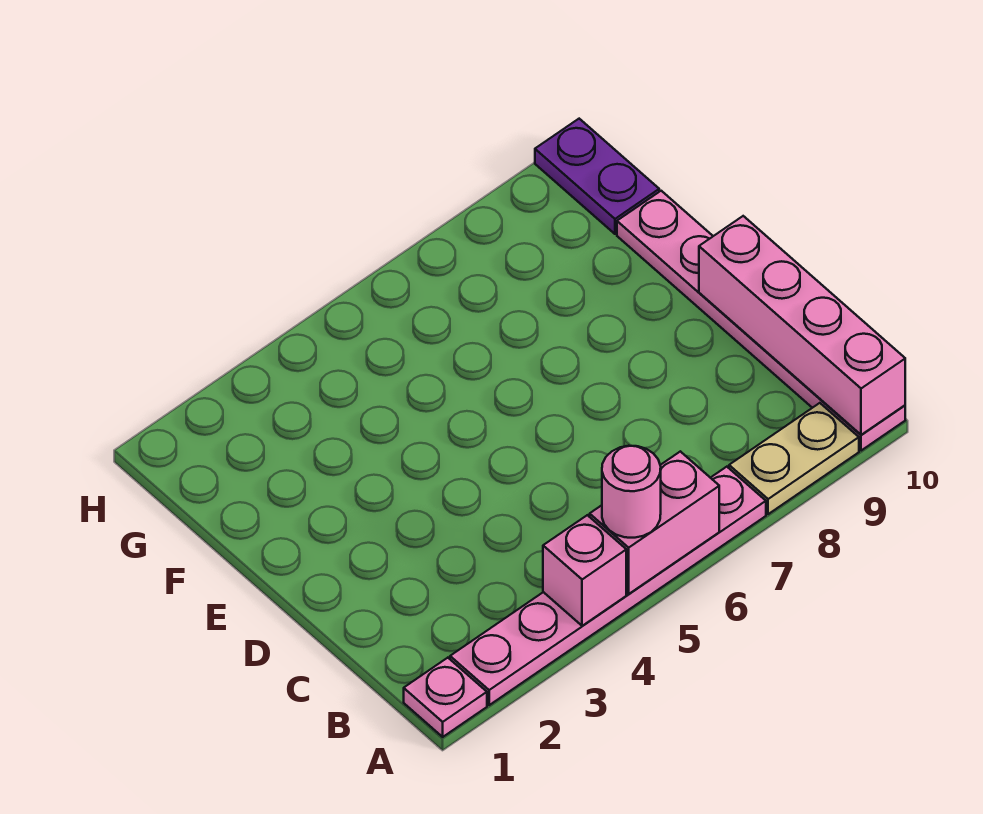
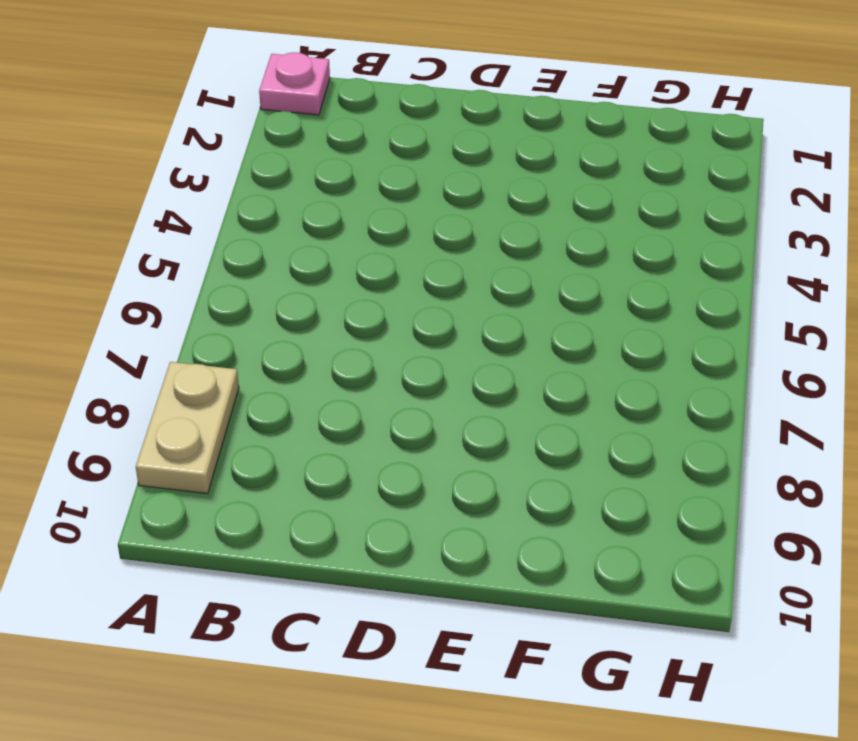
none -> pink plate A2:A7 level 1
none -> pink plate A10:F10 level 1

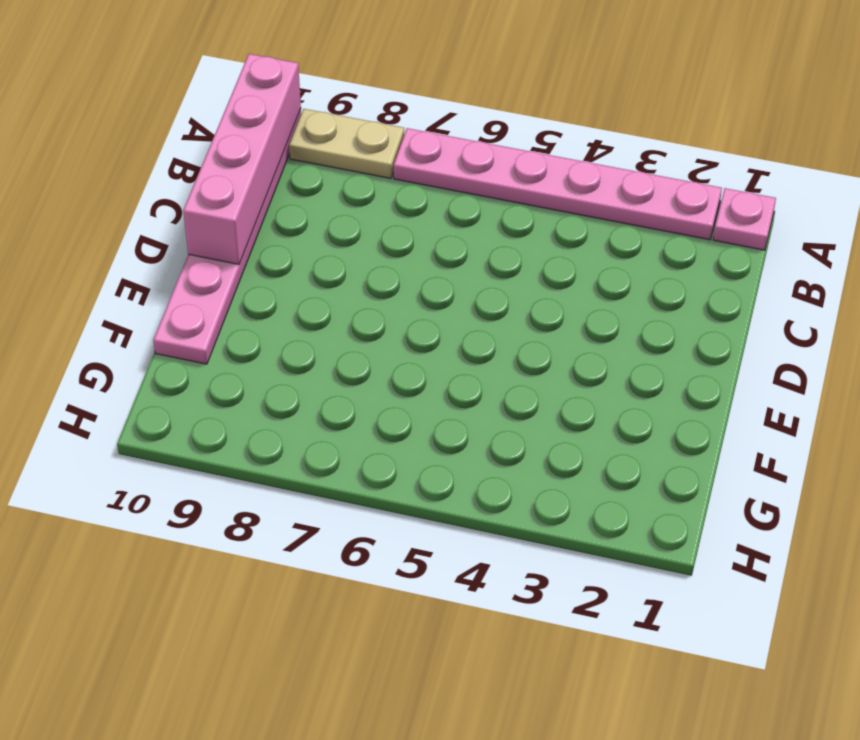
none -> purple plate G10:H10 level 1
none -> pink brick A4 level 2

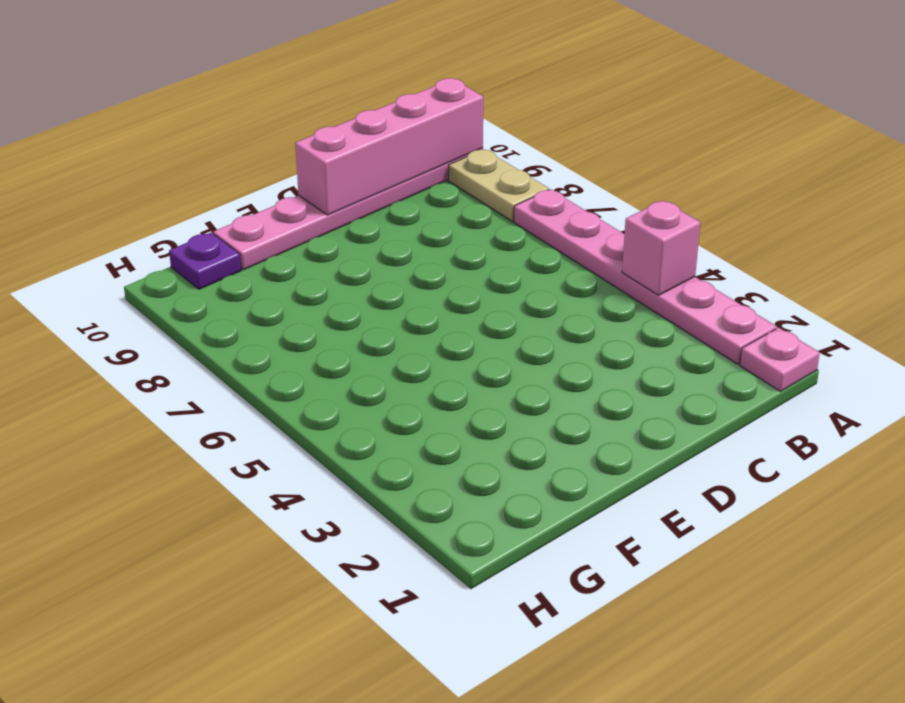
purple plate G10 level 1 -> purple plate G10:H10 level 1
none -> pink brick A5:A6 level 2
none -> pink round brick A5 level 3

